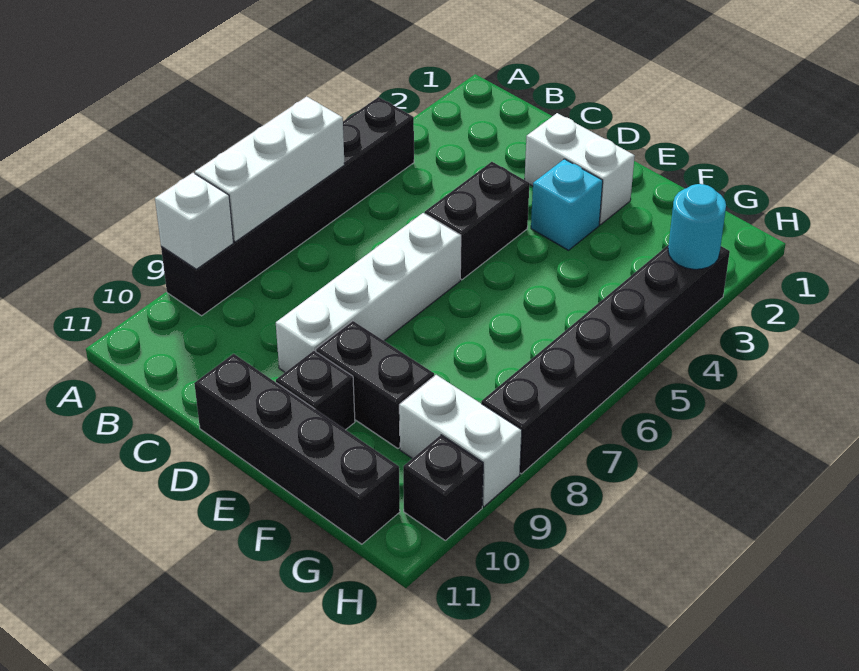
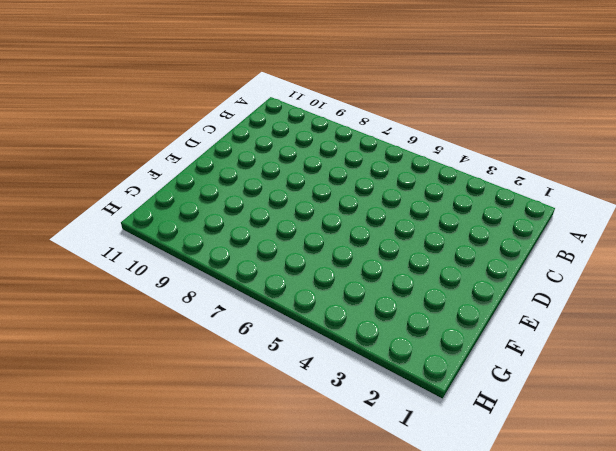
none -> black brick A4:A9 level 1
none -> white brick D2:E2 level 1
none -> black brick D4:D5 level 1

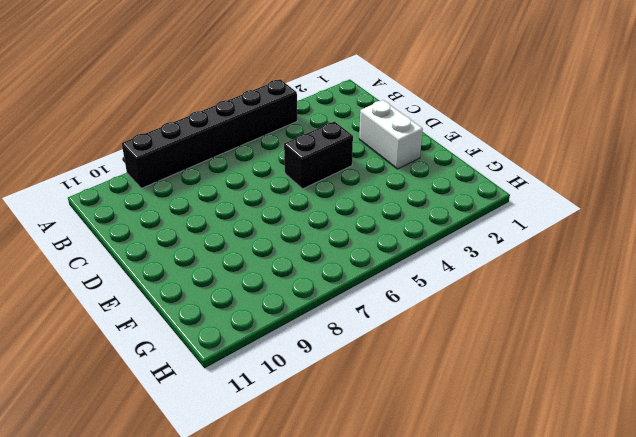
none -> white brick D6:D9 level 1
none -> black brick D11:G11 level 1
none -> cyan brick E3 level 1

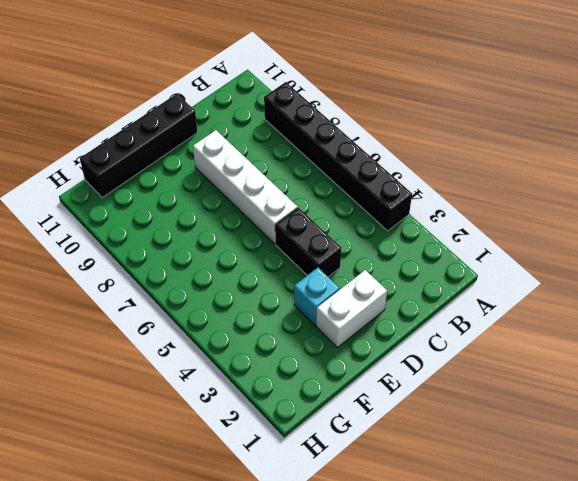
none -> black brick E9:F9 level 1
none -> black brick E10 level 1
none -> white brick G9:H9 level 1

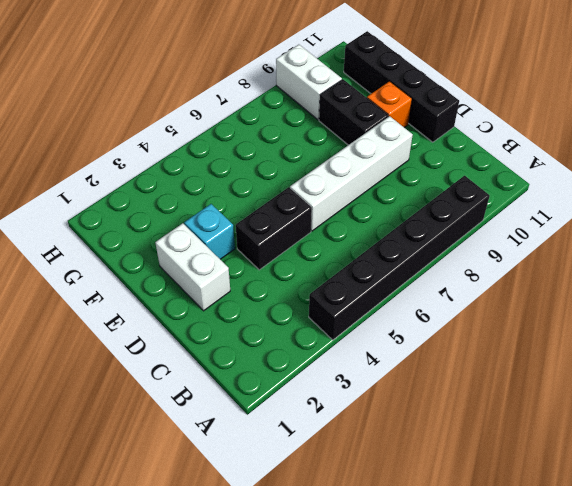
orange brick E10 level 1 -> black brick E10 level 1
none -> black brick H3:H8 level 1
none -> black brick H10 level 1
none -> white brick A6:A8 level 2

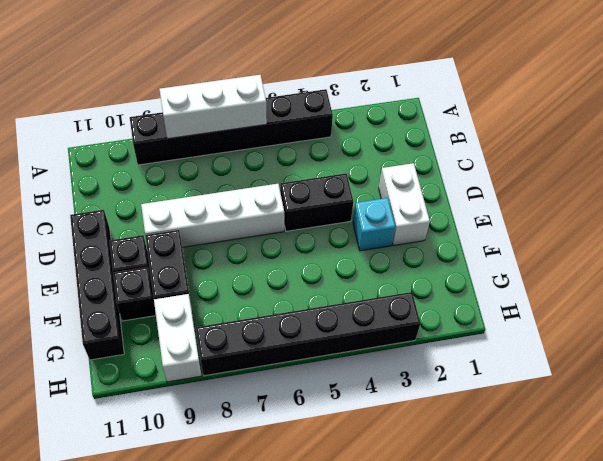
black brick F10 level 1 -> black brick H10 level 1
none -> white brick A9 level 2
none -> cyan round brick H3 level 2

